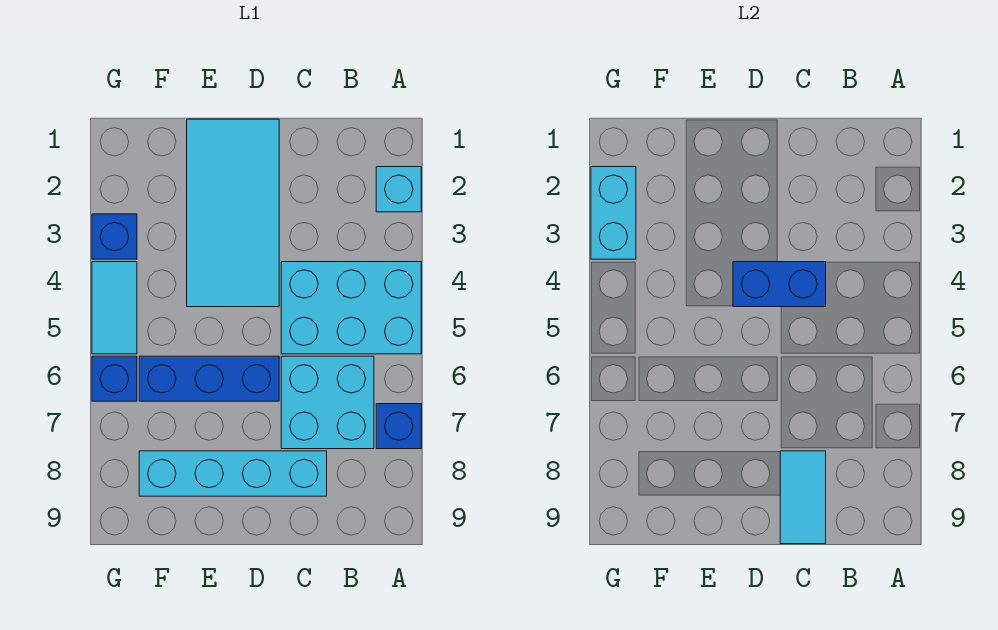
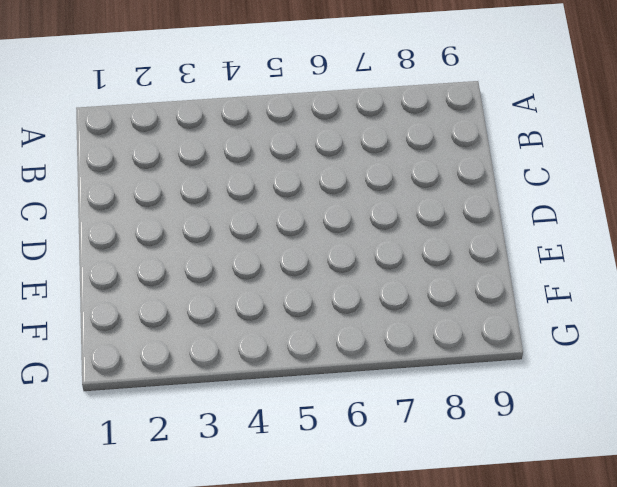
none -> cyan brick A2 level 1
none -> cyan brick A4:C5 level 1
none -> blue brick A7 level 1

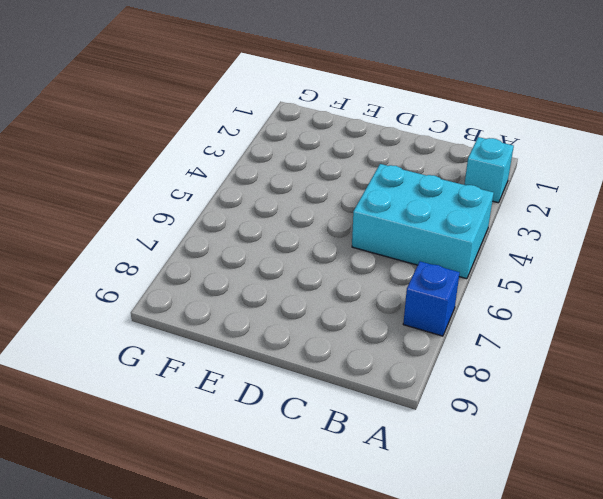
none -> cyan brick B6:C7 level 1
none -> cyan brick C8:F8 level 1
none -> cyan tile D1:E4 level 1

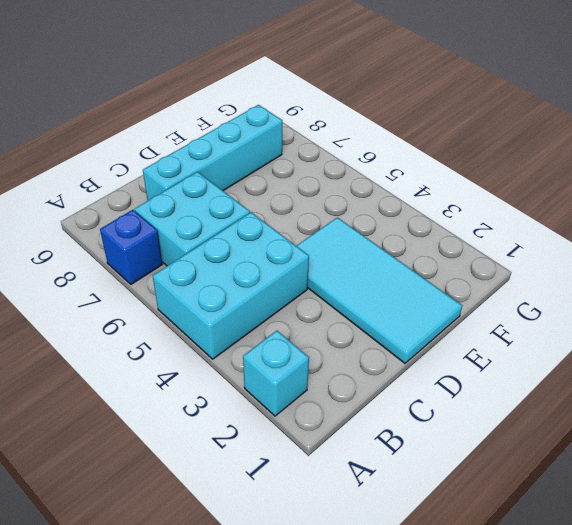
none -> blue brick D6:F6 level 1
none -> blue brick G3 level 1
none -> cyan tile G4:G5 level 1

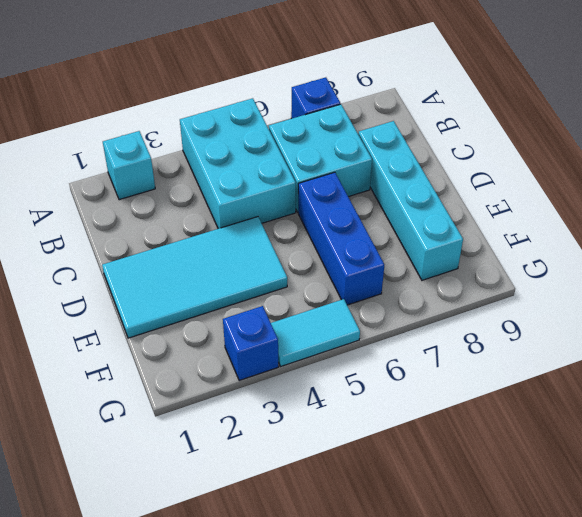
none -> blue brick G6 level 1
none -> blue brick C4:D4 level 2
none -> cyan tile C8:C9 level 2

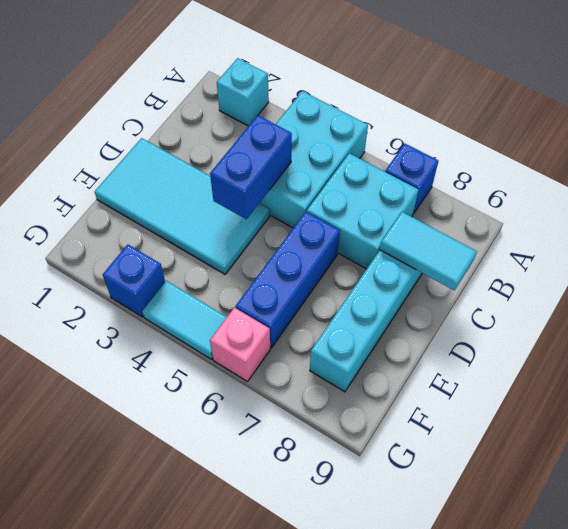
pink brick G6 level 1 -> blue brick G6 level 1
none -> cyan brick G2:G3 level 2

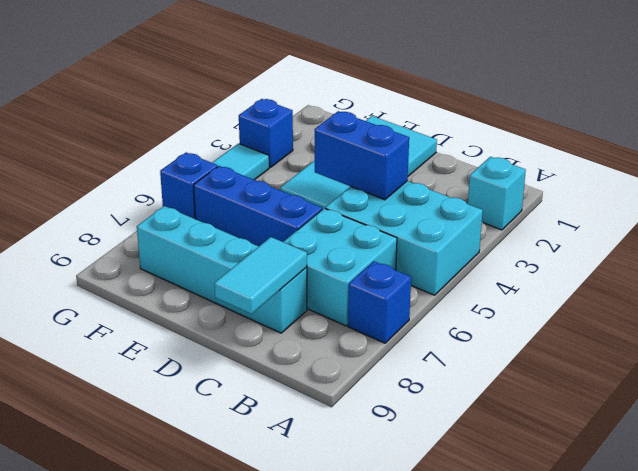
none -> cyan brick G2:G3 level 2

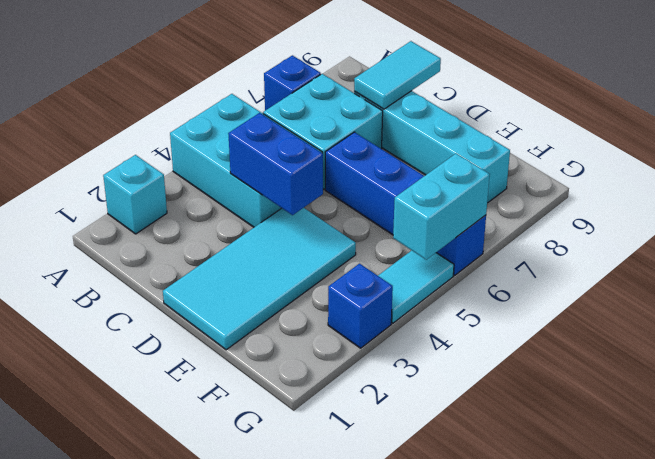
cyan brick G5:G6 level 2 -> cyan brick G2:G3 level 2

